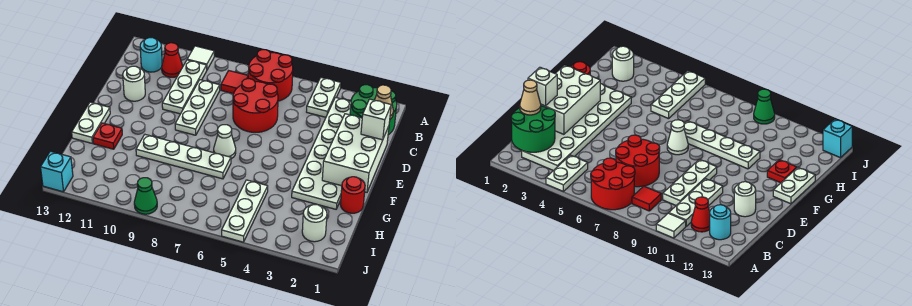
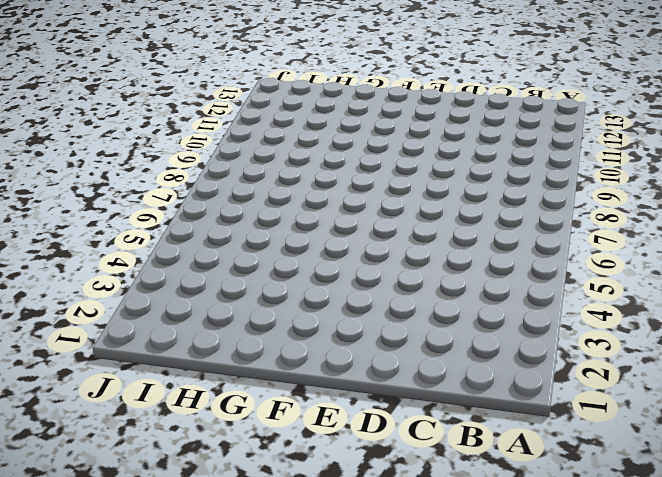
none -> white plate A4:B4 level 1
none -> red round brick A6:B7 level 1
none -> white tile A10 level 1

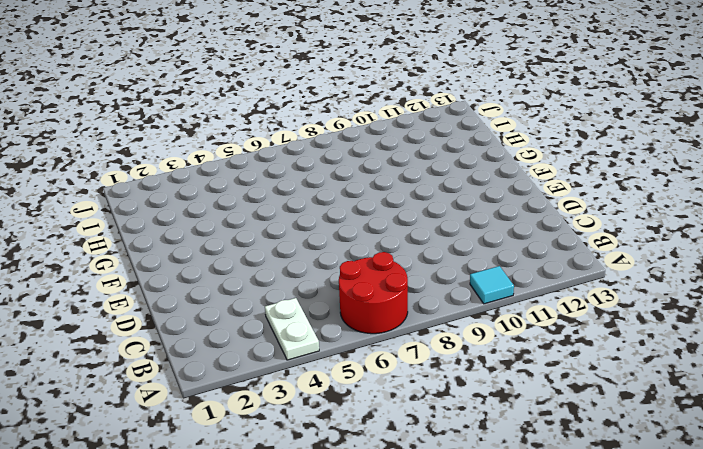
cyan tile A10 level 1 -> white tile A10 level 1
none -> white plate B2:G3 level 1
none -> red tile B8 level 1
none -> white plate B10:D10 level 1

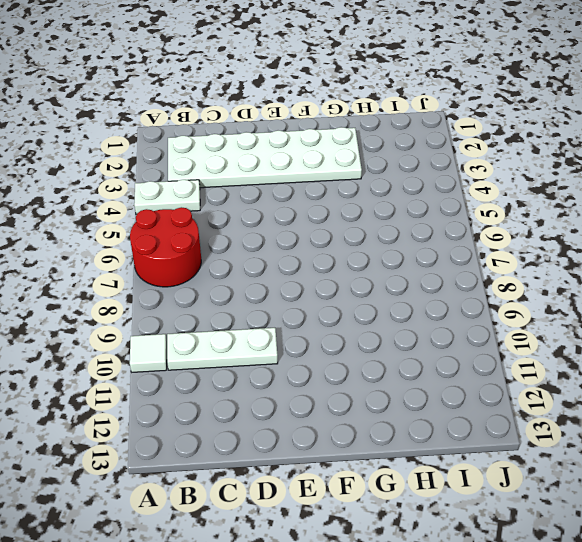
none -> red tile B8 level 1
none -> red cone B11 level 1
none -> cyan round brick B12 level 1

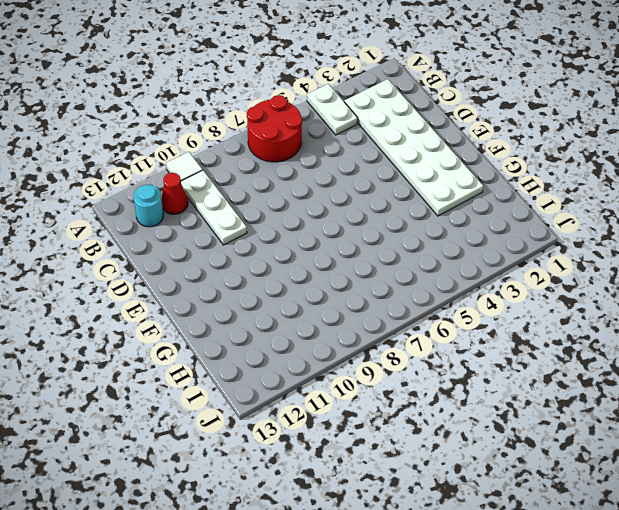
none -> red tile B8 level 1
none -> red round brick C6:D7 level 1
none -> white plate C9:E9 level 1

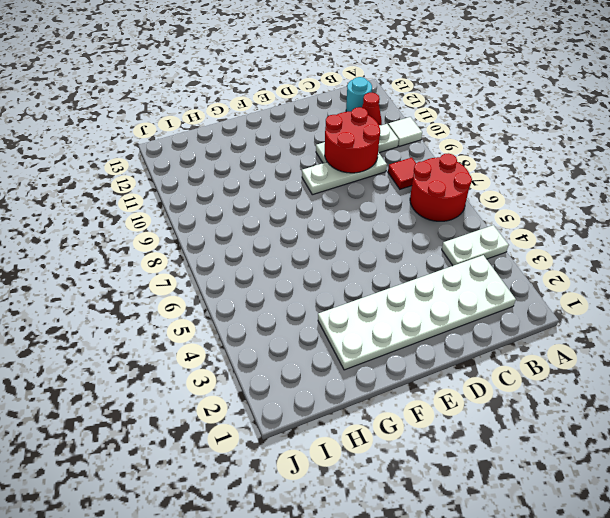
red round brick C9:D10 level 2 -> red round brick C6:D7 level 1
none -> white round brick D12 level 1
none -> white cone F7 level 1
none -> white plate F13:G13 level 1

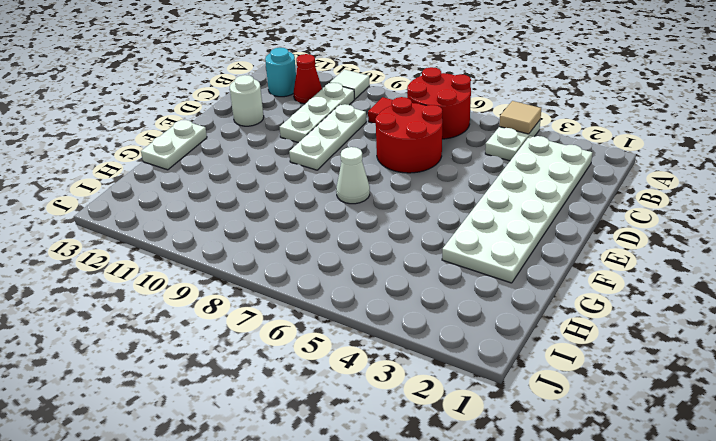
tan tile A4 level 2 -> none
none -> red round brick G1 level 1
none -> white plate G7:G10 level 1
none -> red plate G12 level 1

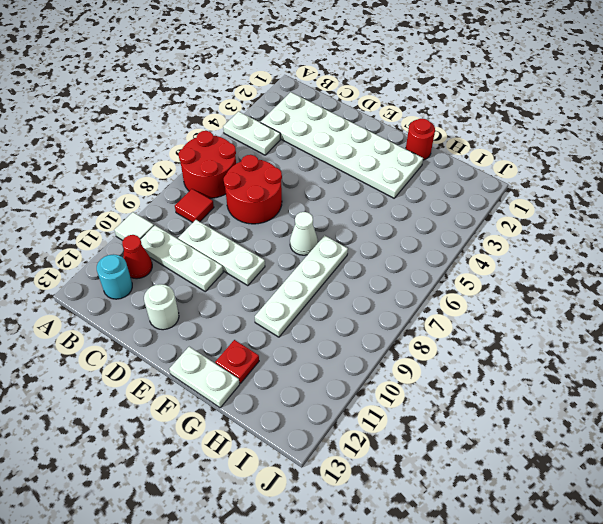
none -> white plate H5:J5 level 1
none -> white round brick I2 level 1
none -> green cone J9 level 1

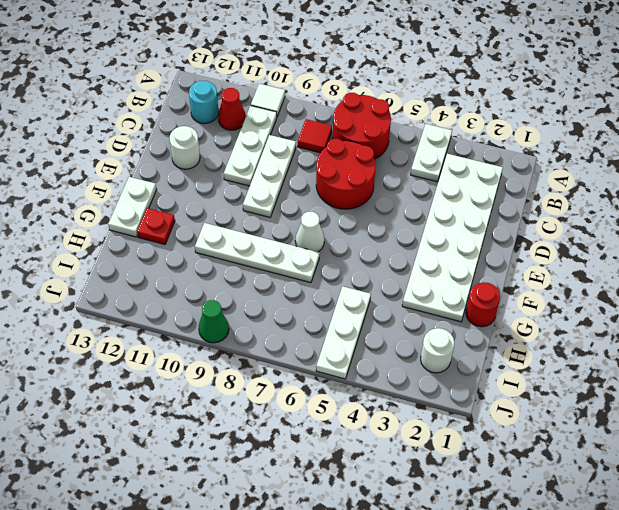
none -> cyan brick J13 level 1
none -> green round brick B1:C2 level 2
none -> white brick D1:F2 level 2

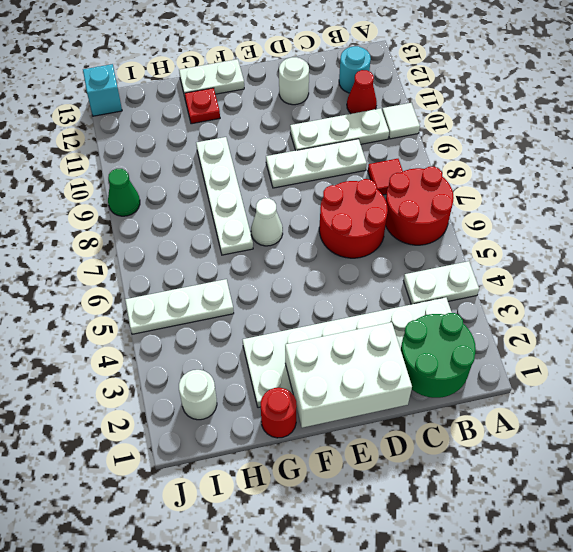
none -> tan cone C1 level 3
none -> white brick D1 level 3

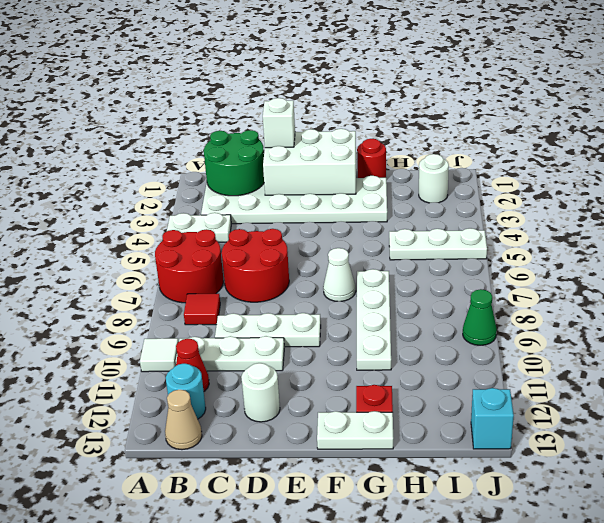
tan cone B13 level 1 -> tan cone C1 level 3

